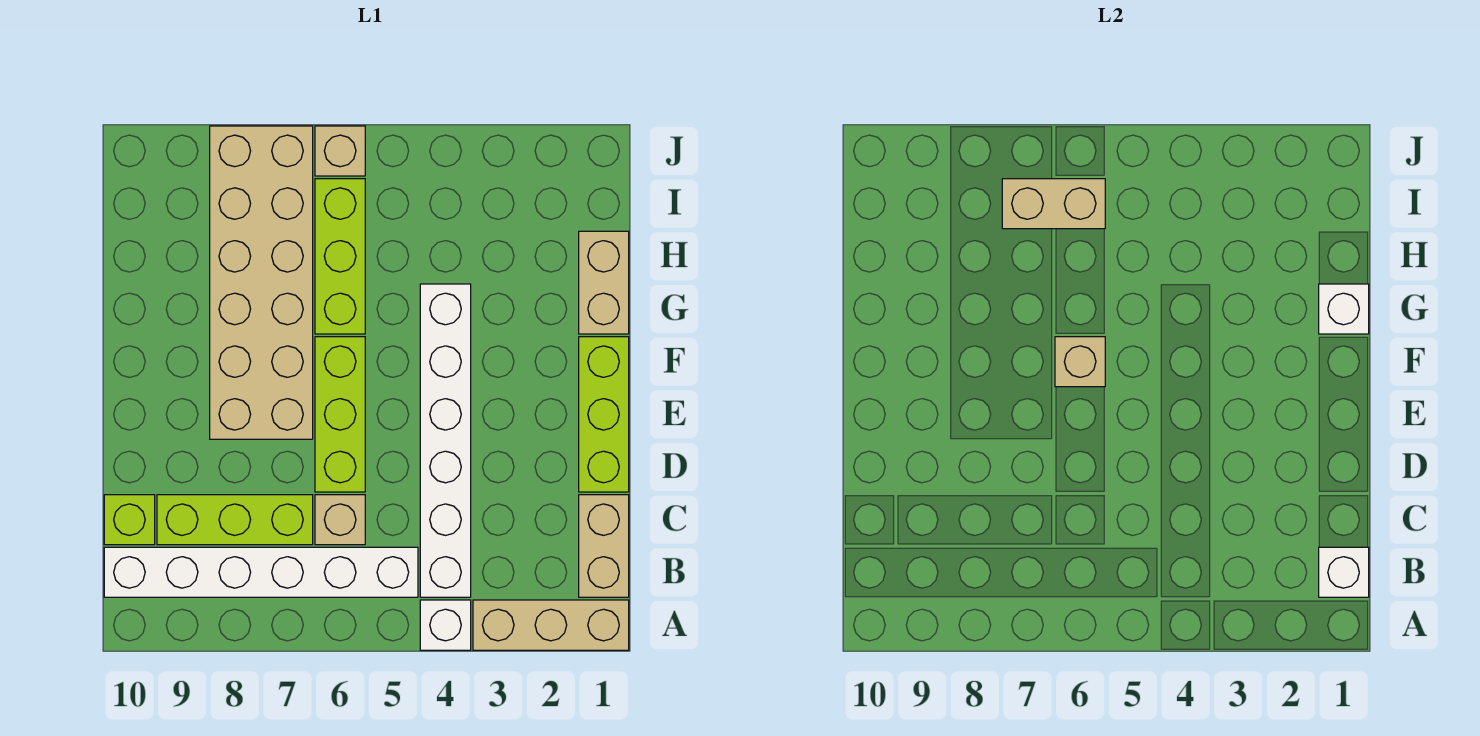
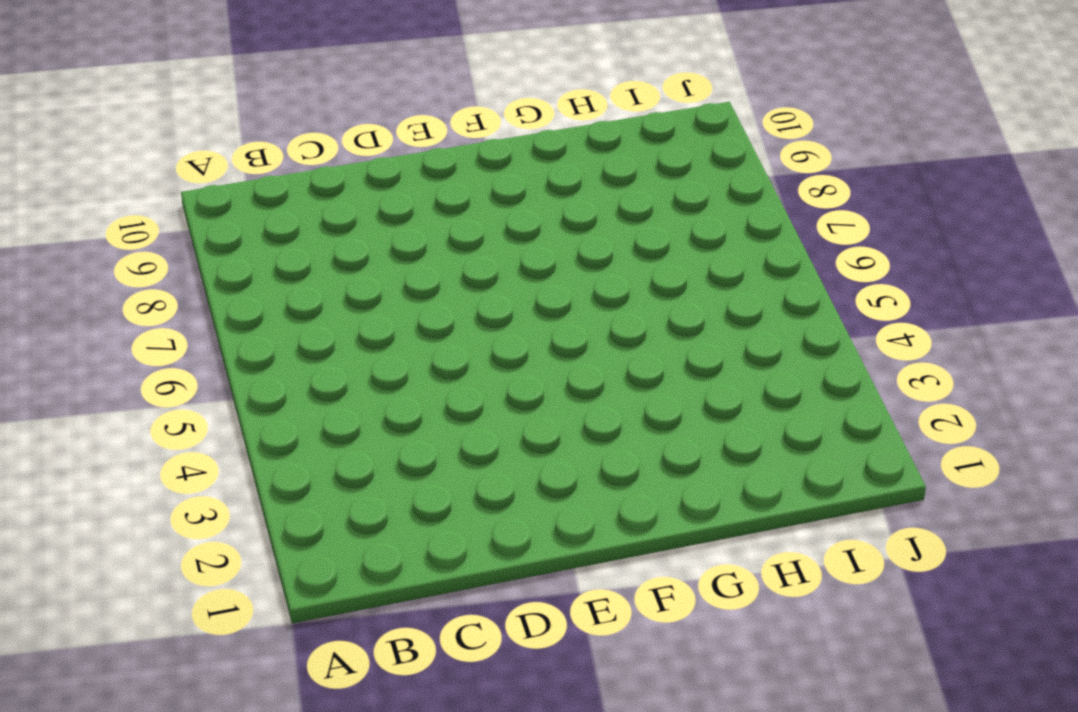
none -> tan brick A1:A3 level 1
none -> white brick A4 level 1
none -> tan brick B1:C1 level 1

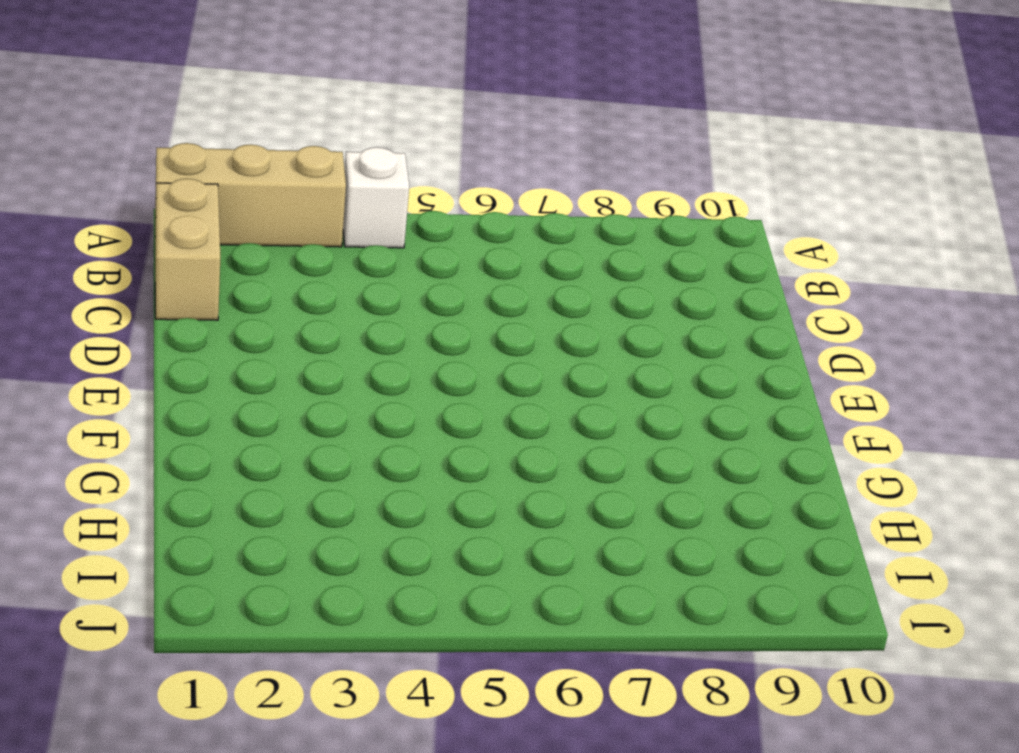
none -> white brick B4:G4 level 1
none -> white brick B5:B10 level 1
none -> tan brick C6 level 1

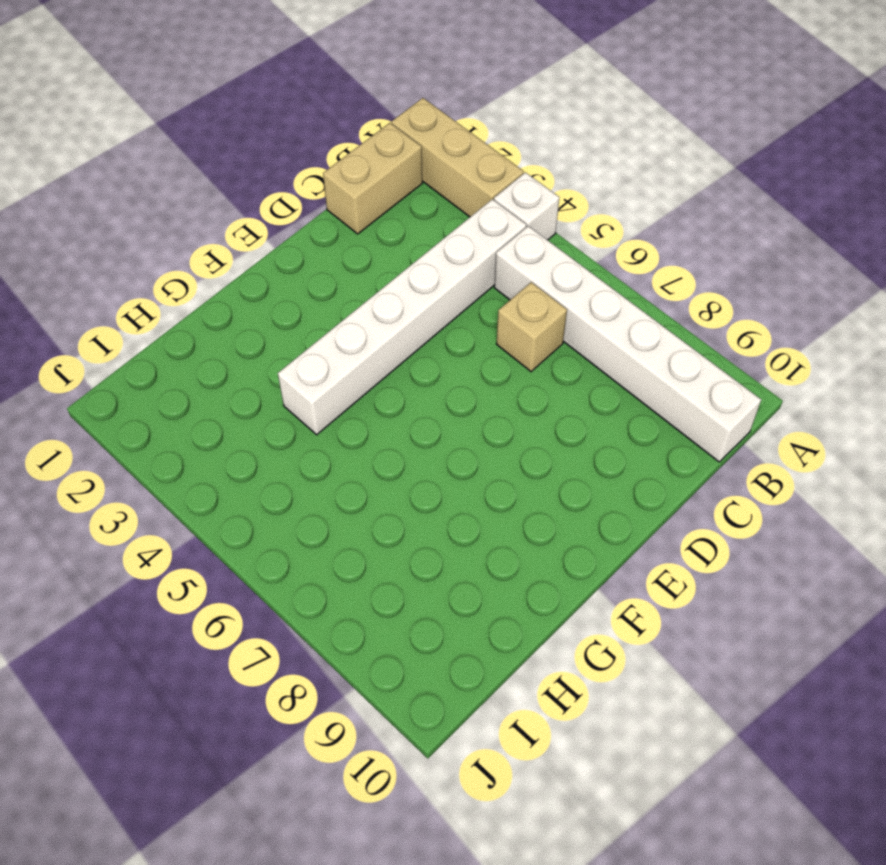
none -> lime brick C7:C9 level 1
none -> lime brick C10 level 1
none -> lime brick D1:F1 level 1

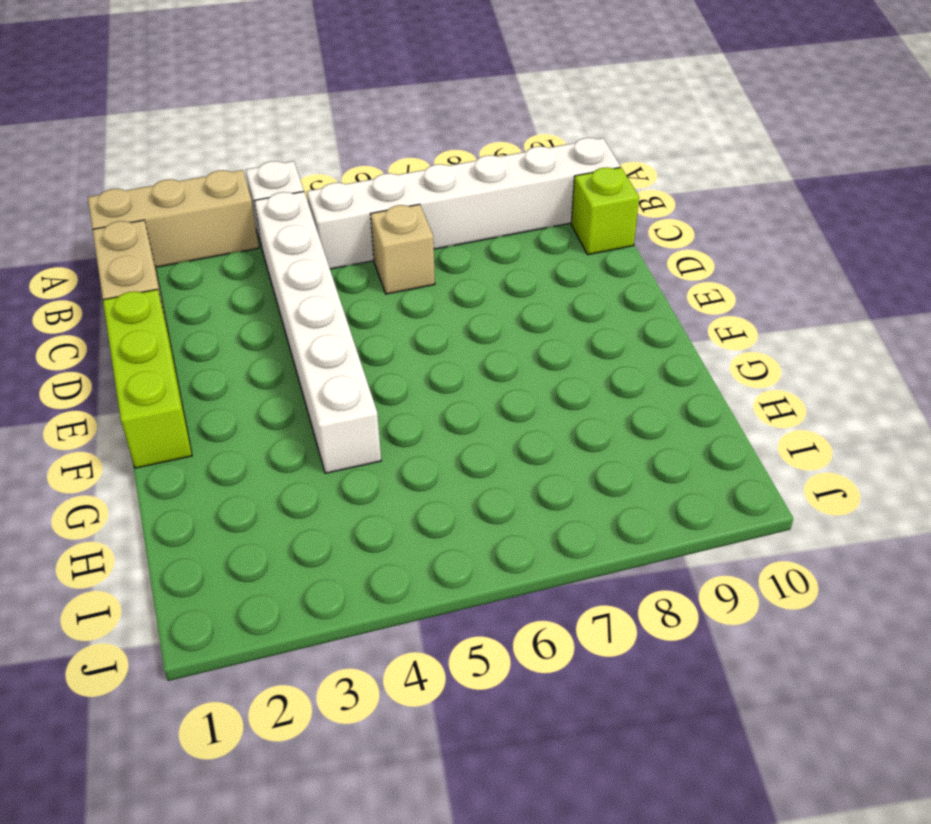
none -> lime brick C7:C9 level 1
none -> lime brick D6:F6 level 1
none -> tan brick E7:J8 level 1

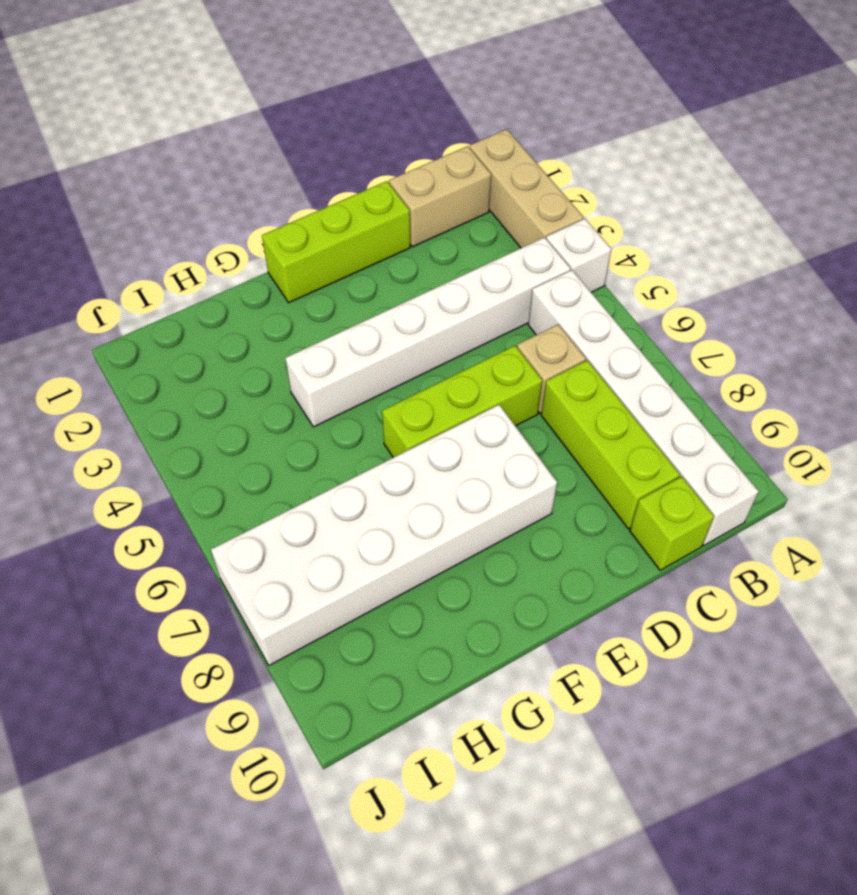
white brick E7:J8 level 1 -> tan brick E7:J8 level 1
none -> tan brick G1:H1 level 1
none -> lime brick G6:I6 level 1
none -> tan brick J6 level 1

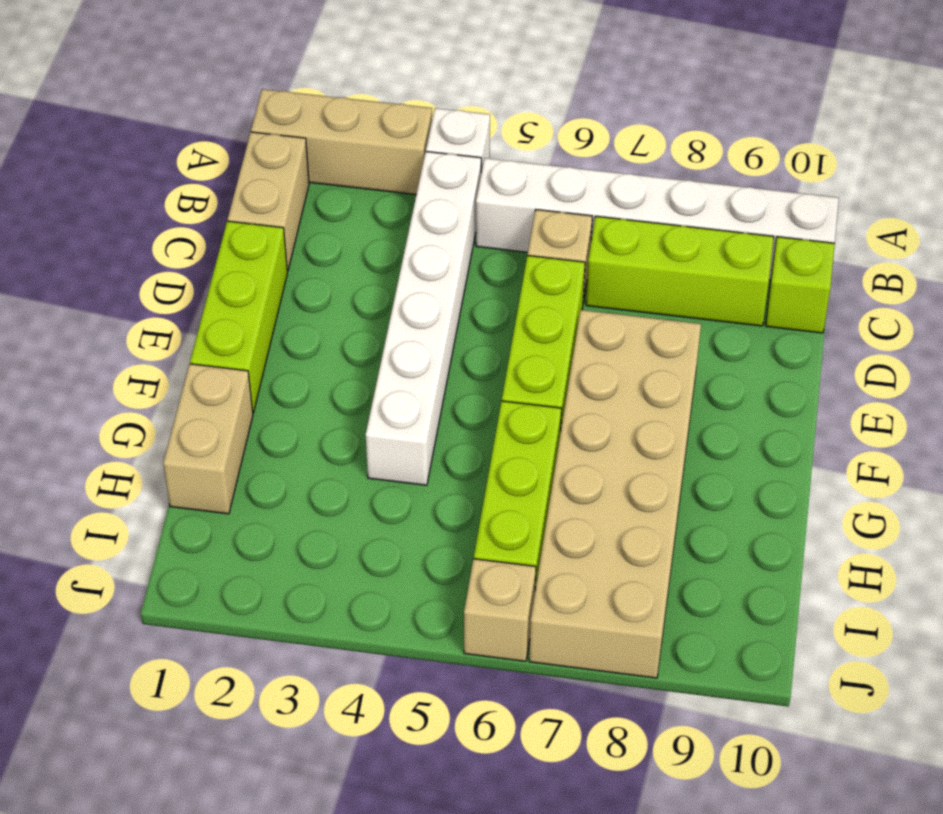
none -> white brick B1 level 2
none -> tan brick F6 level 2
none -> white brick G1 level 2

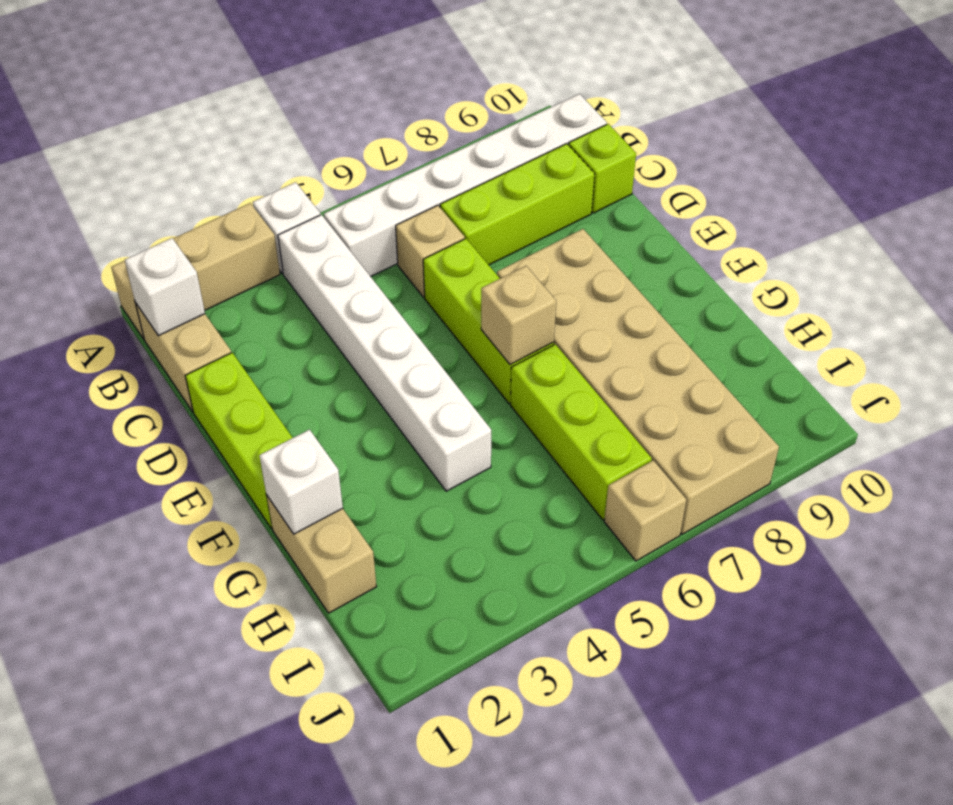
none -> tan brick I6:I7 level 2

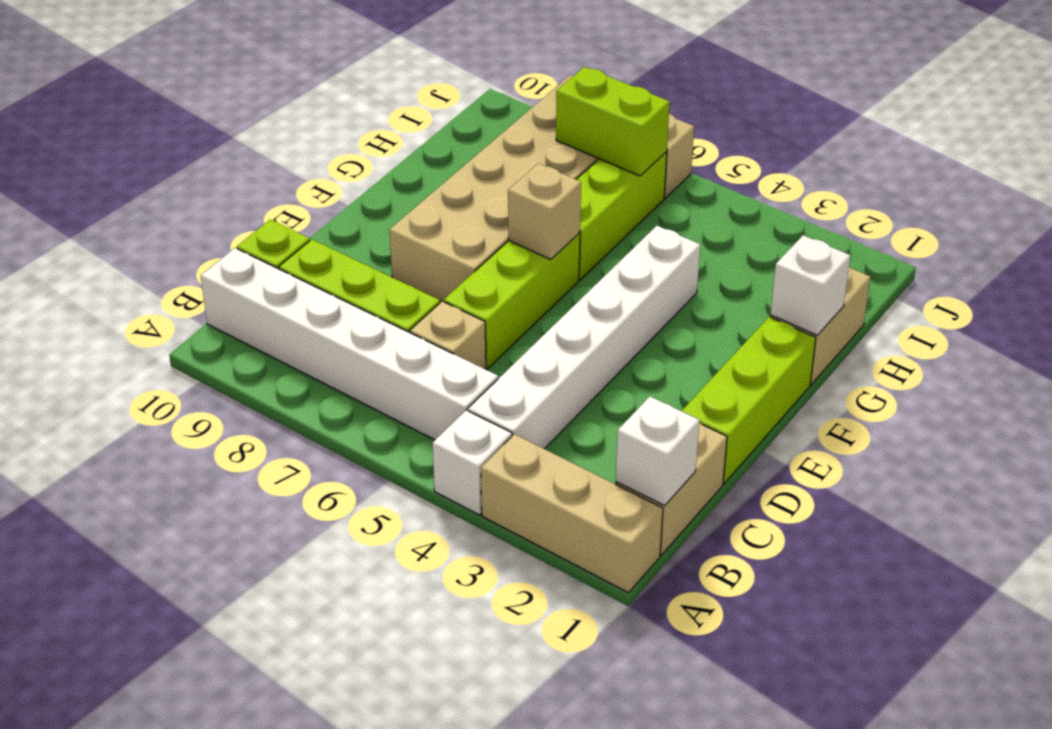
lime brick I6:I7 level 2 -> tan brick I6:I7 level 2

